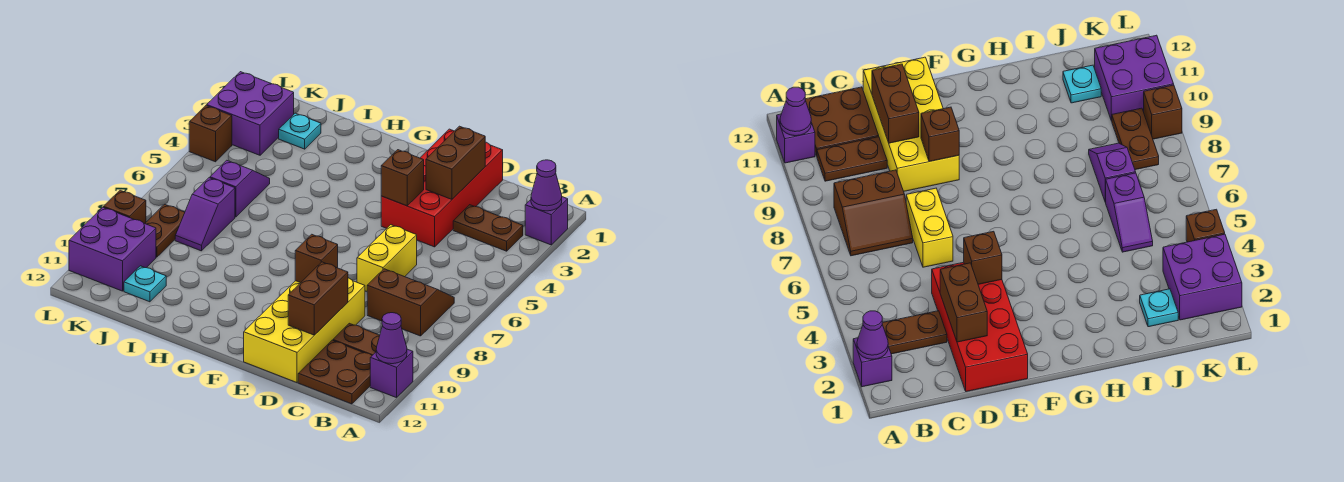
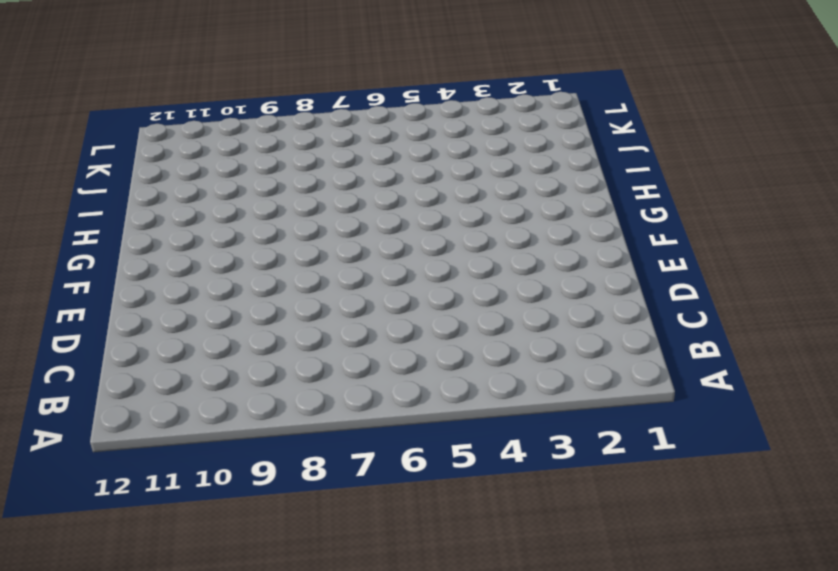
none -> purple brick A2 level 1
none -> purple brick A11 level 1
none -> brown plate B3:C3 level 1

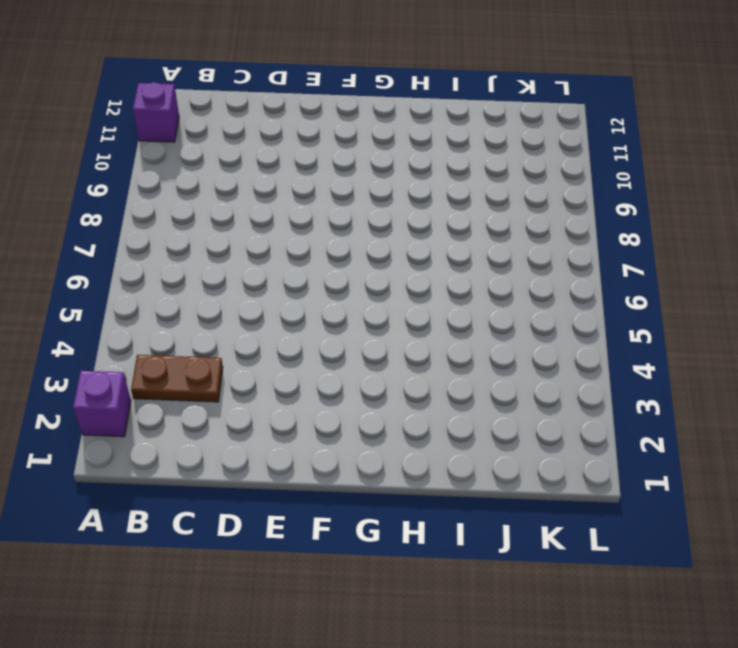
none -> brown slope B7:C8 level 1 top 8
none -> brown plate B10:C10 level 1
none -> brown plate B11:C12 level 1

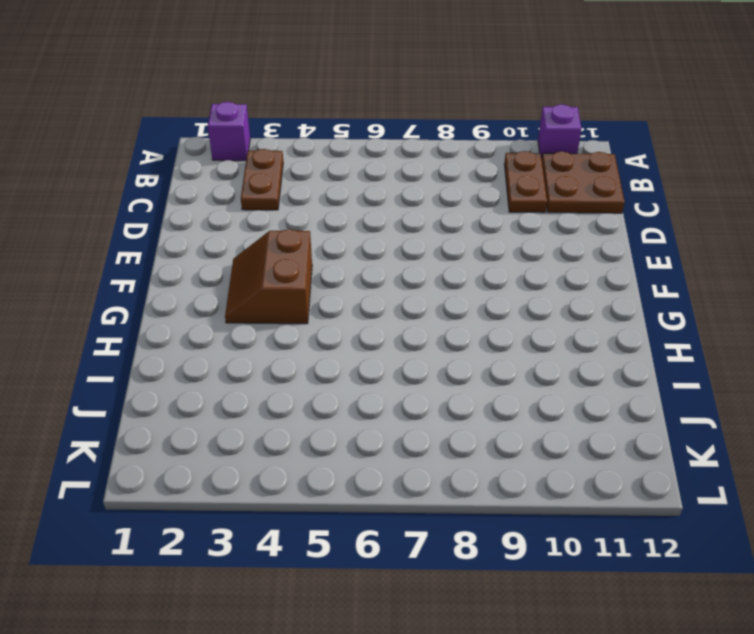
brown slope F3:G4 level 1 top 4 -> brown slope B7:C8 level 1 top 8
none -> red brick D1:E4 level 1
none -> yellow brick D6:D7 level 1
none -> yellow brick D9:E12 level 1

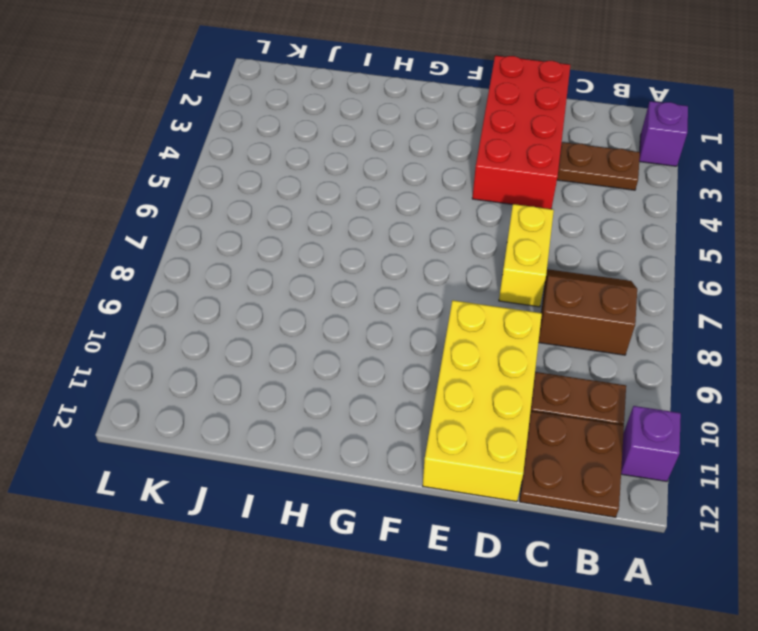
none -> cyan plate J2 level 1
none -> purple slope J5:J6 level 1 top 6
none -> purple slope J7:J8 level 1 top 7

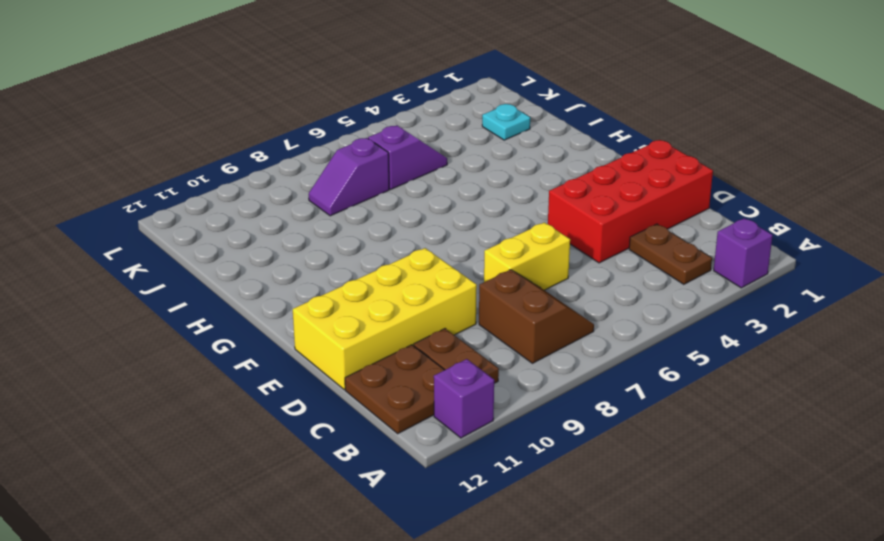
none -> cyan plate J11 level 1
none -> purple brick K2:L3 level 1
none -> brown plate K8:K9 level 1

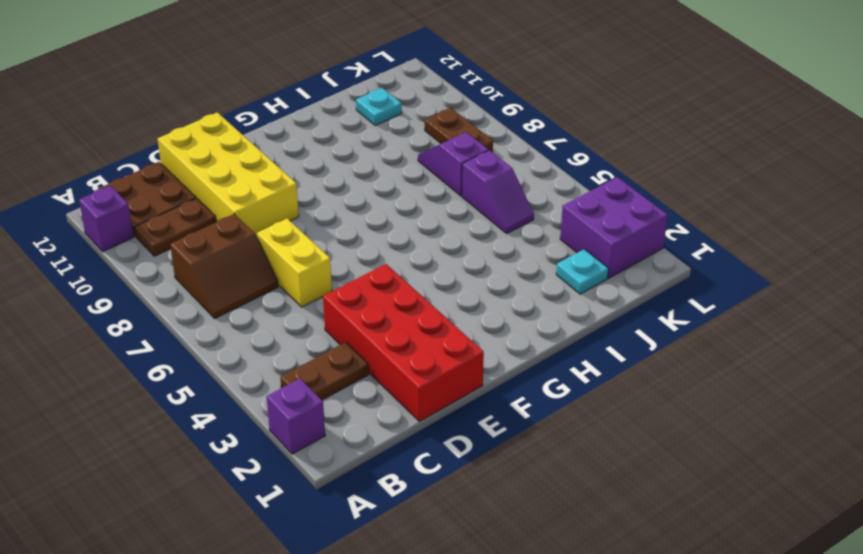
none -> purple brick K10:L11 level 1
none -> brown brick L4 level 1
none -> brown brick L9 level 1

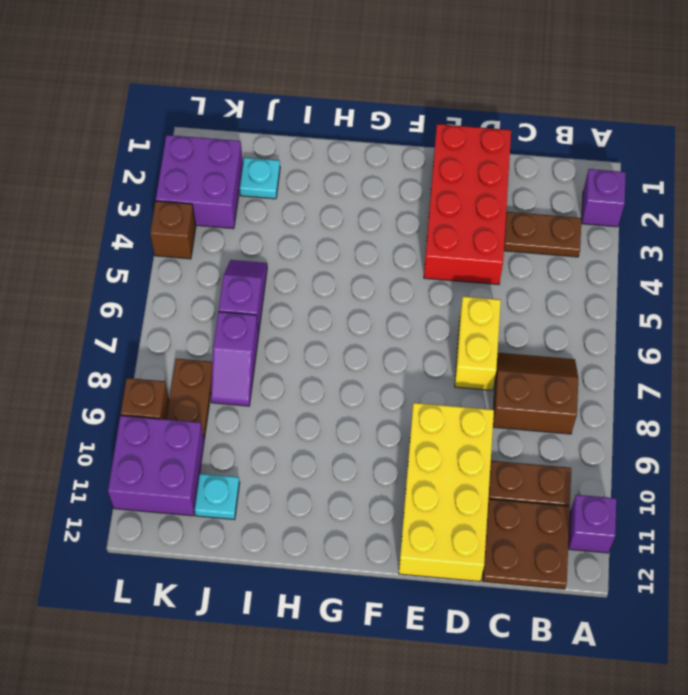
none -> purple cone A2 level 2
none -> purple cone A11 level 2
none -> brown brick D2:D3 level 2

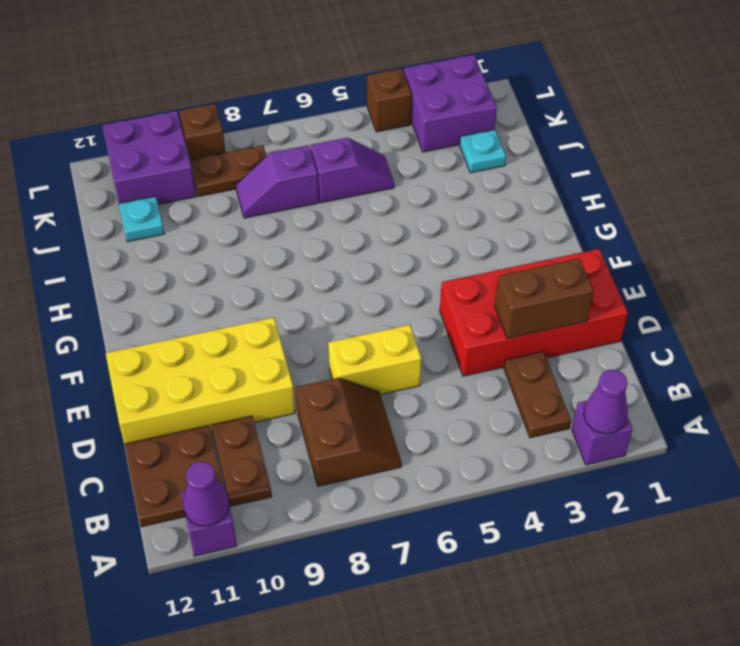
none -> brown brick D10:D11 level 2
none -> brown brick E4 level 2
none -> brown brick E9 level 2

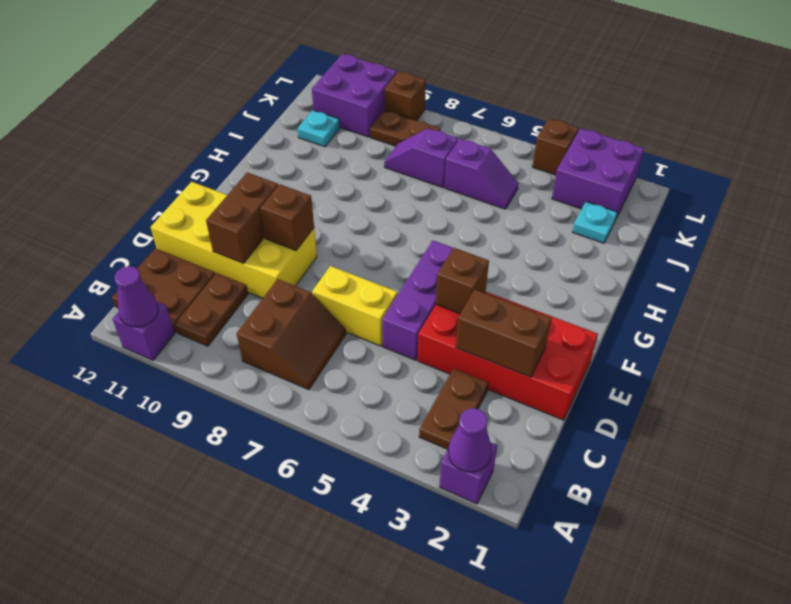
purple brick D5:F5 level 1 -> none
brown brick D10:E10 level 2 -> brown brick D10:D11 level 2

